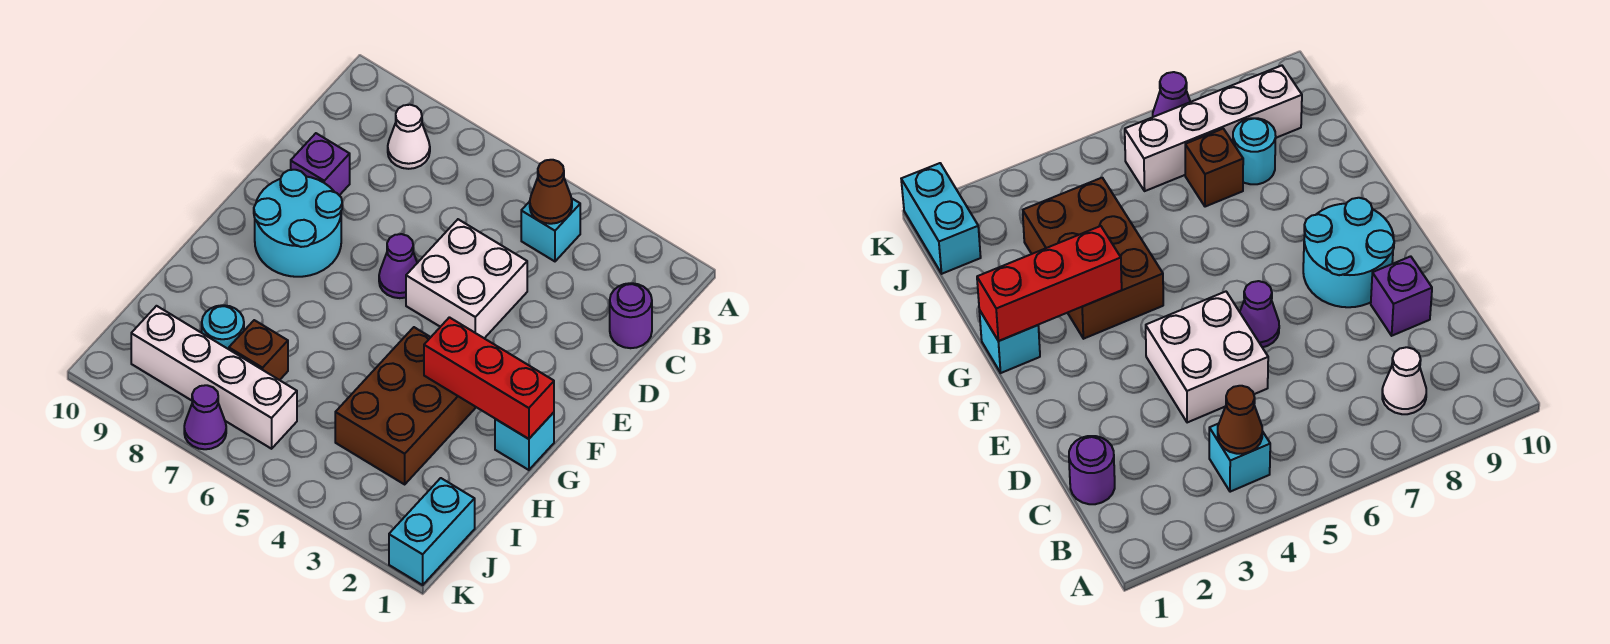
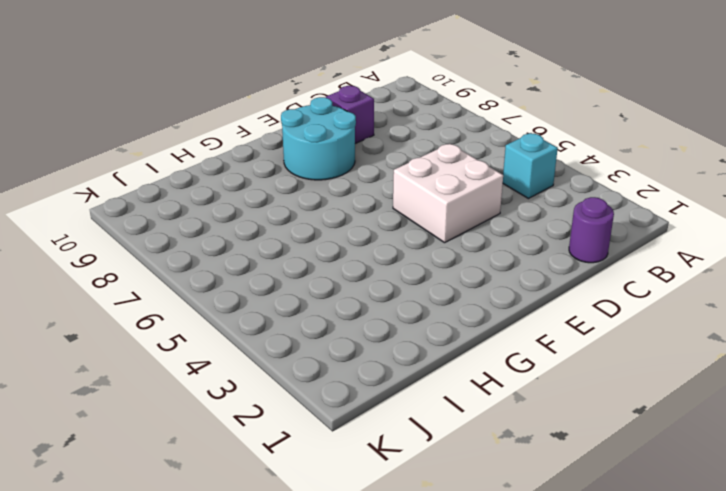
none -> white cone B8 level 1
none -> purple cone E6 level 1
none -> cyan brick G1 level 1

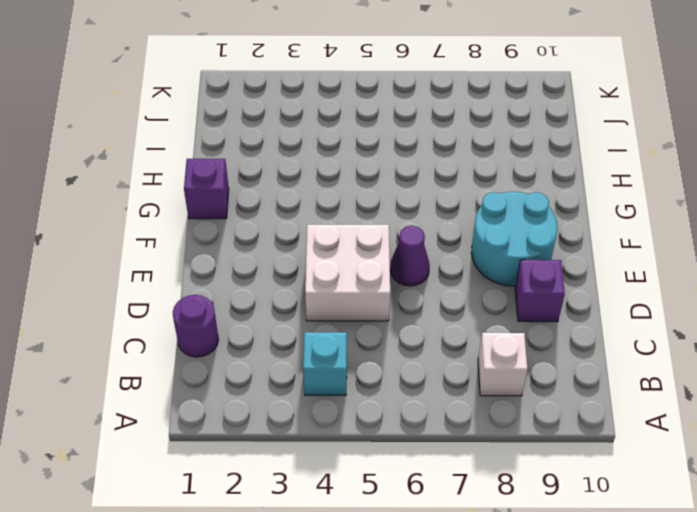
white brick B8 level 1 -> white cone B8 level 1
purple brick G1 level 1 -> cyan brick G1 level 1
none -> brown brick G3:I4 level 1
none -> brown brick I7 level 1
none -> cyan round brick I8 level 1

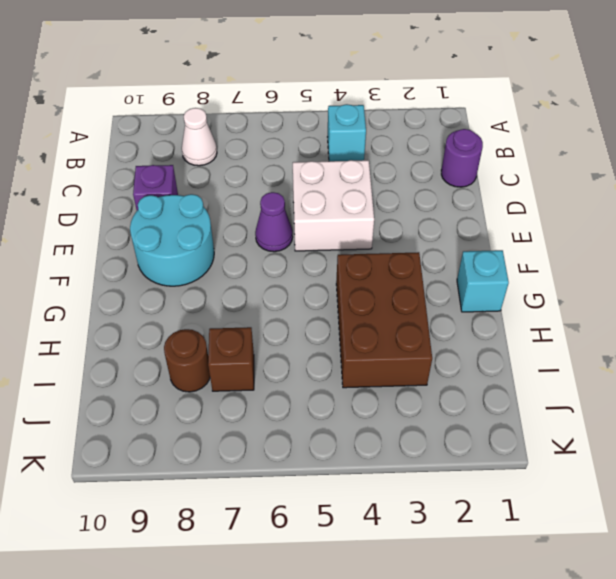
brown round brick I8 level 1 -> cyan round brick I8 level 1
none -> cyan brick J1:K1 level 1
none -> white brick J6:J9 level 1
none -> purple cone K7 level 1

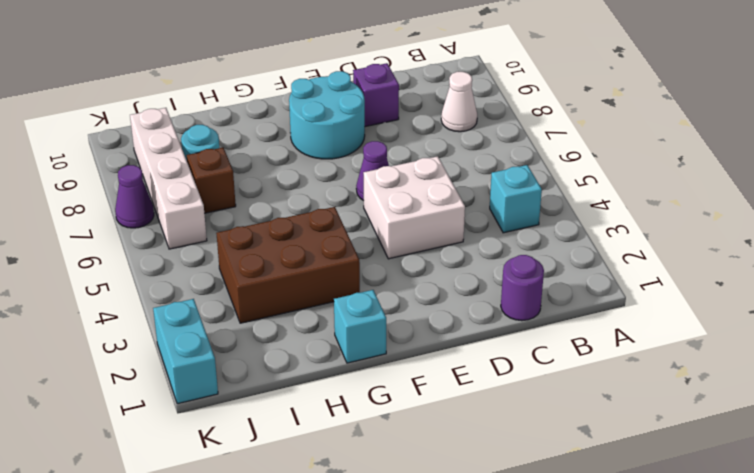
cyan brick K1:K2 level 1 -> cyan brick J1:K1 level 1
none -> brown cone B4 level 2
none -> red brick G1:G3 level 2

